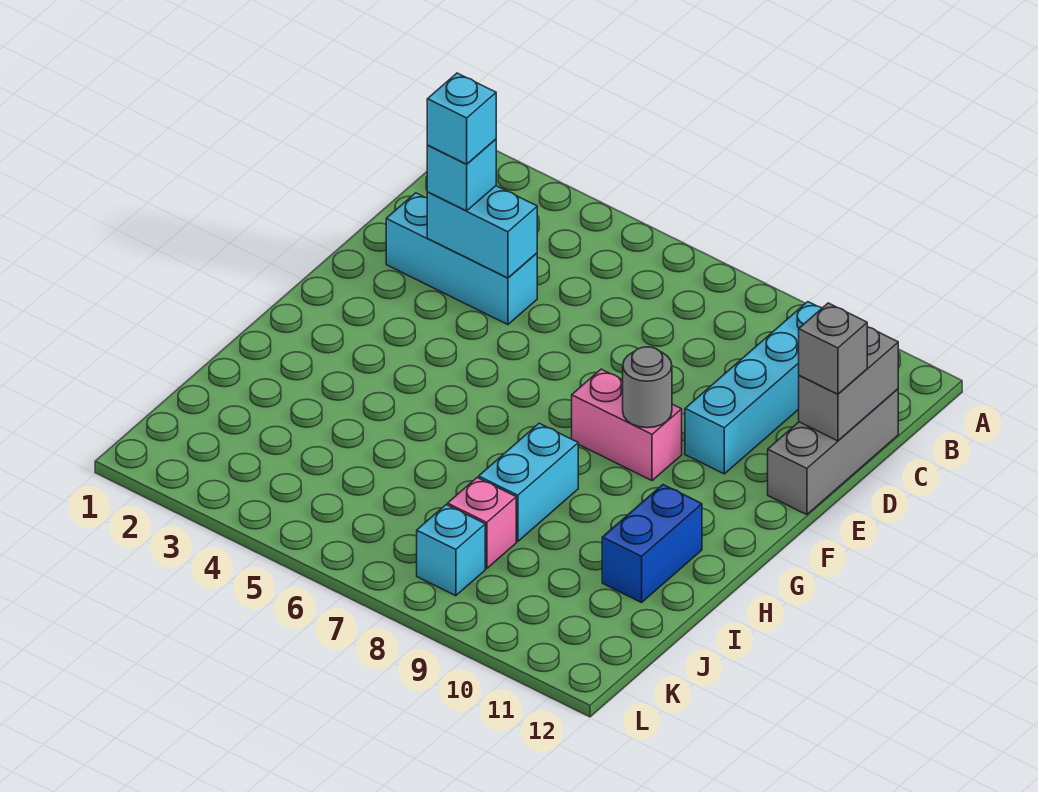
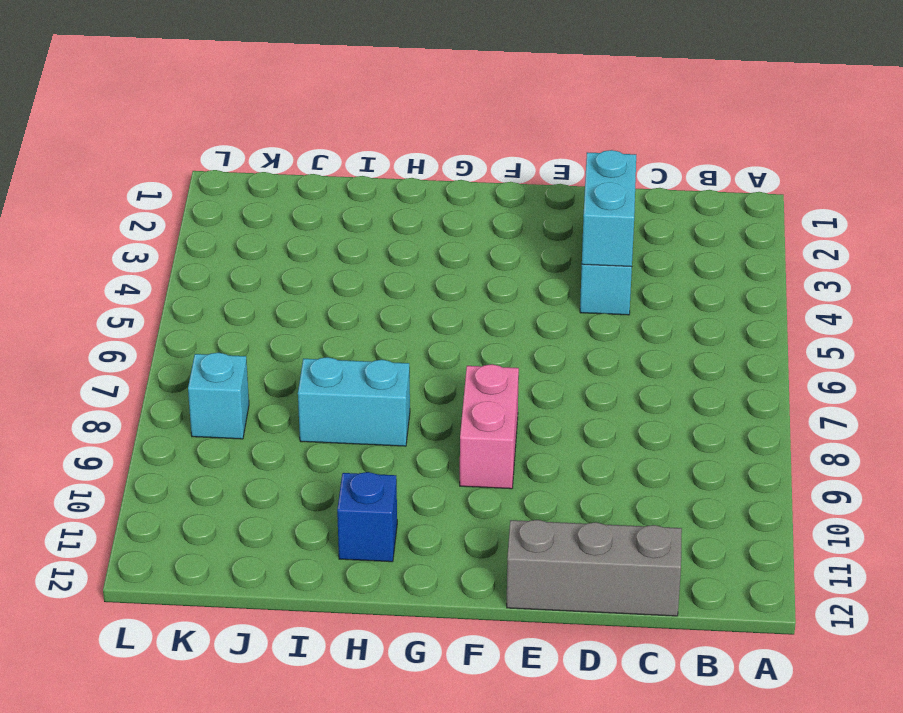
blue brick H11 level 1 -> blue brick H11:I11 level 1
none -> cyan brick B10:E10 level 1
none -> pink brick J8 level 1
none -> grey brick C12:D12 level 2

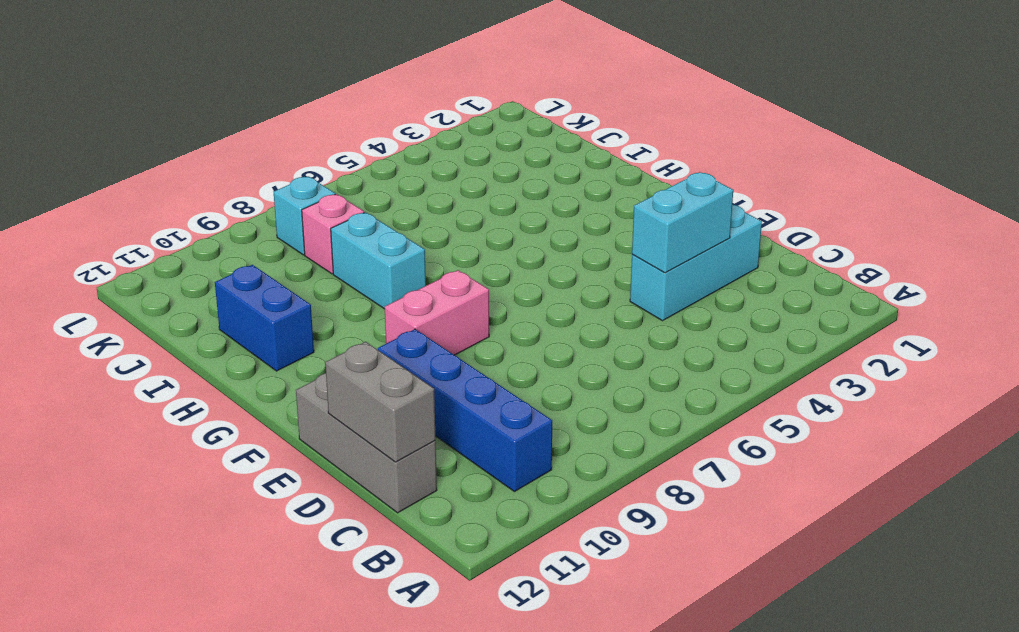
blue brick B10:E10 level 1 -> cyan brick B10:E10 level 1
none -> grey round brick F9 level 2
none -> cyan brick D3 level 3
none -> grey brick D12 level 3

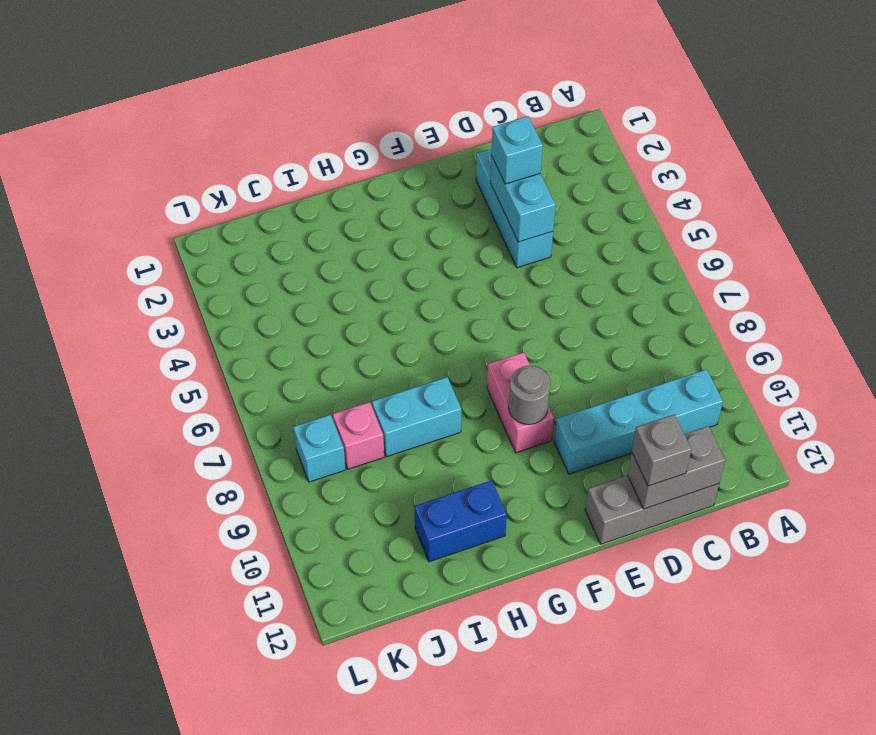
none -> cyan brick D3 level 4

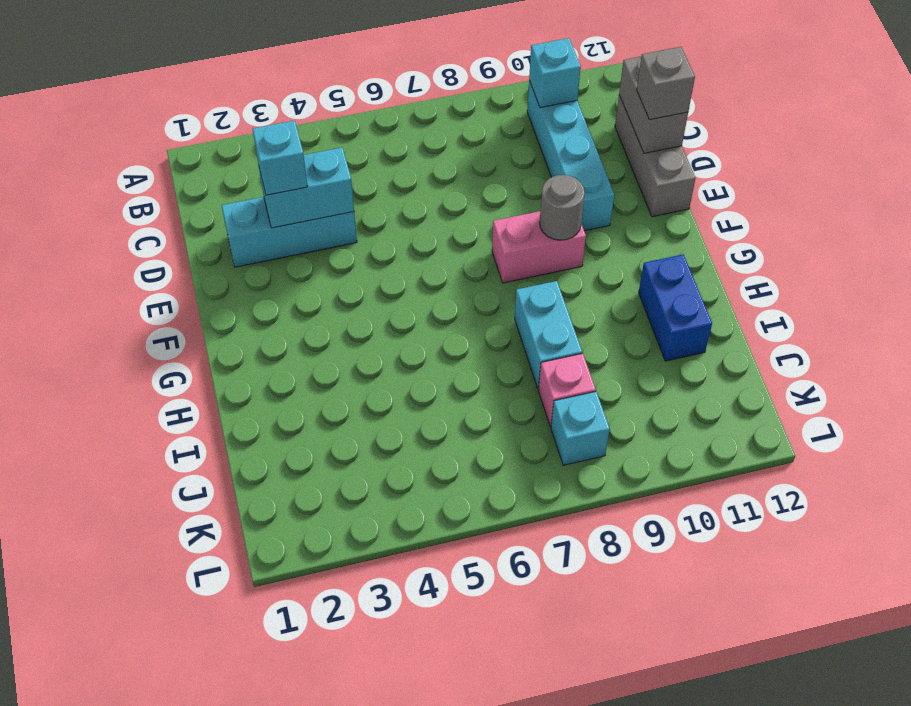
cyan brick B10 level 2 -> cyan brick D3 level 4

